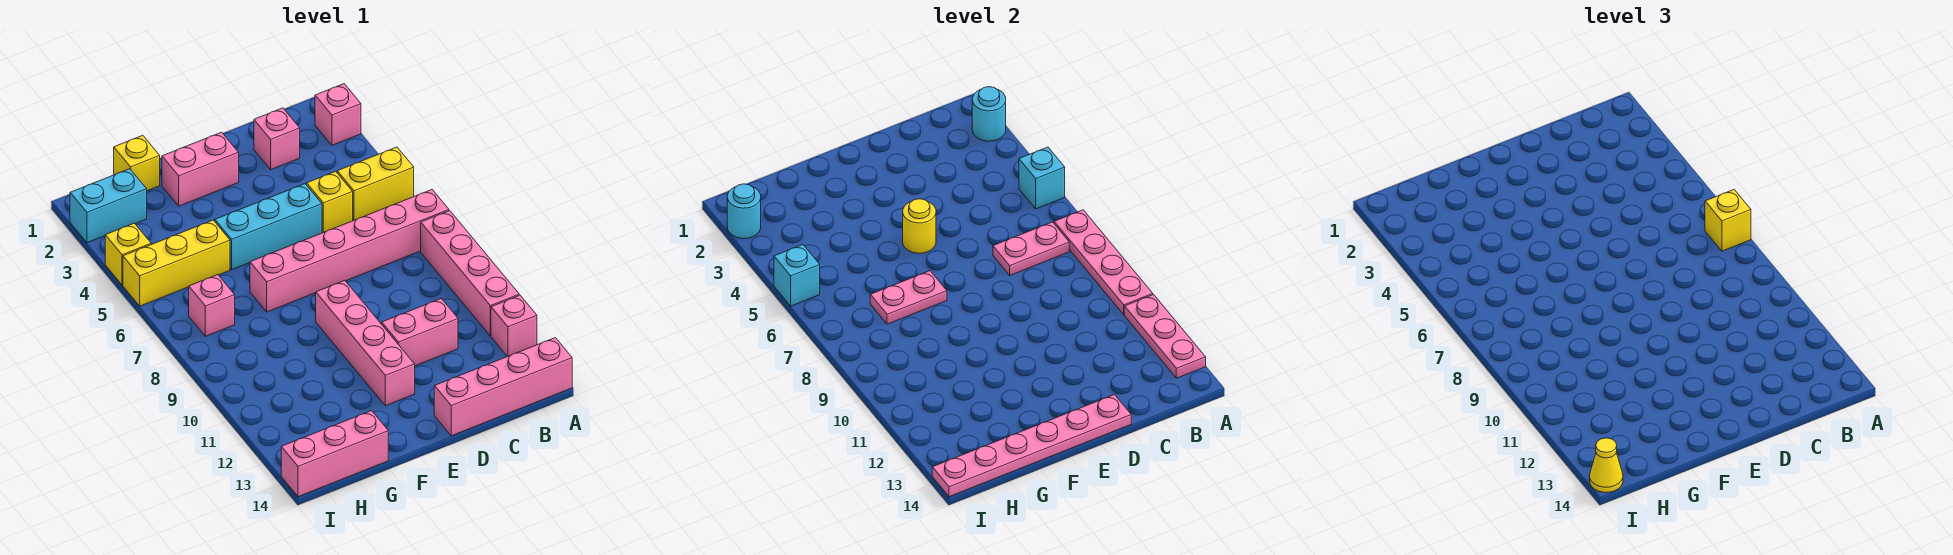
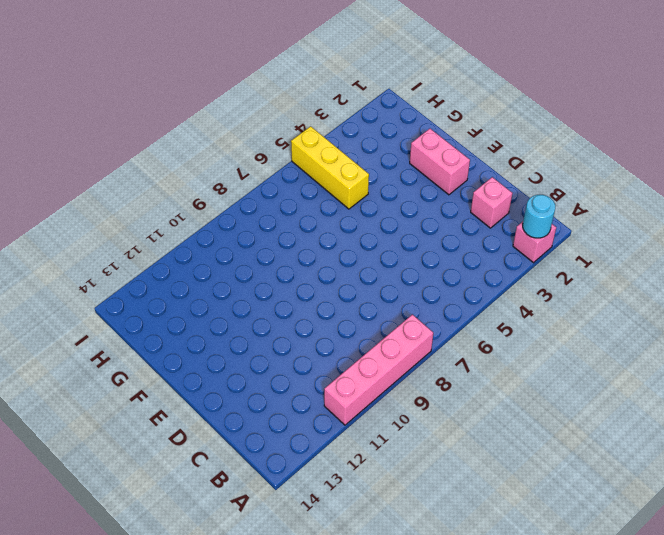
none -> yellow brick A5:B5 level 1
none -> pink brick A7:F7 level 1
none -> pink brick A12 level 1
none -> pink brick A14:D14 level 1

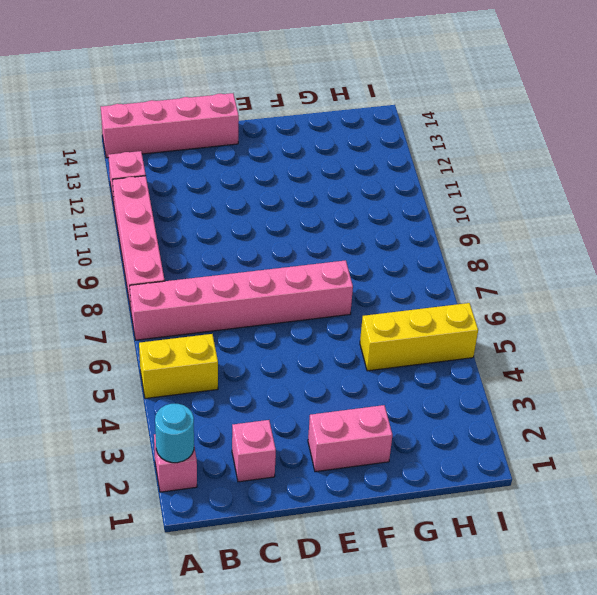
none -> yellow brick C5 level 1
none -> pink brick C11:D11 level 1
none -> cyan brick D5:F5 level 1
none -> pink brick E9:E12 level 1

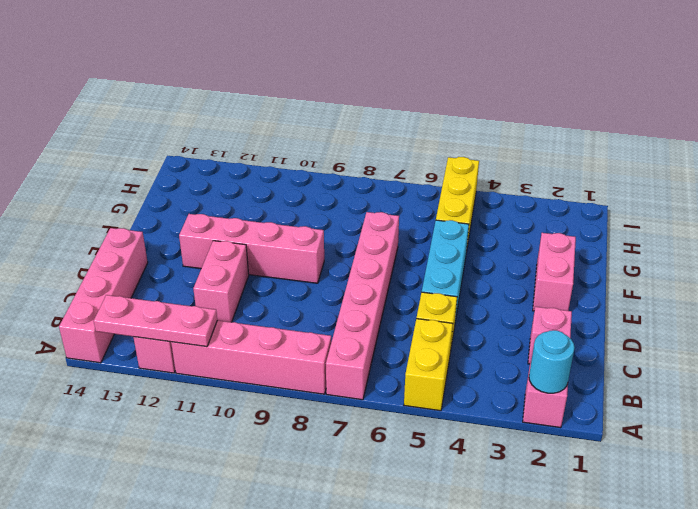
none -> yellow brick G1 level 1
none -> pink brick G14:I14 level 1
none -> cyan brick H2:I2 level 1
none -> pink brick H7 level 1

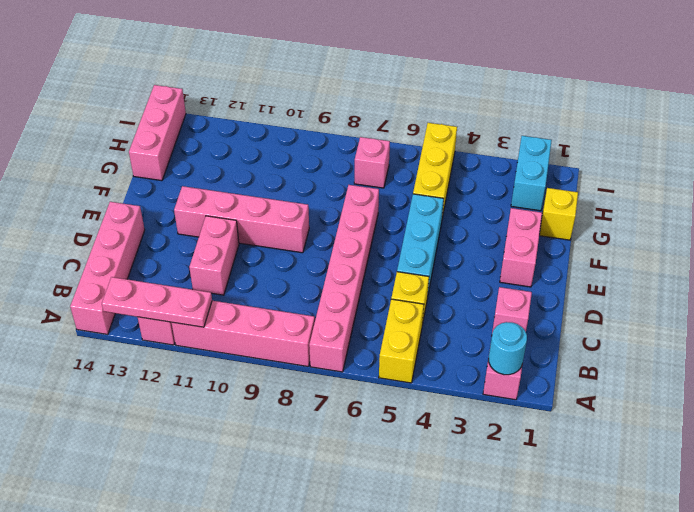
none -> yellow brick I4 level 1
none -> cyan brick A5 level 2
none -> pink plate A7:A10 level 2
none -> pink plate B7:C7 level 2

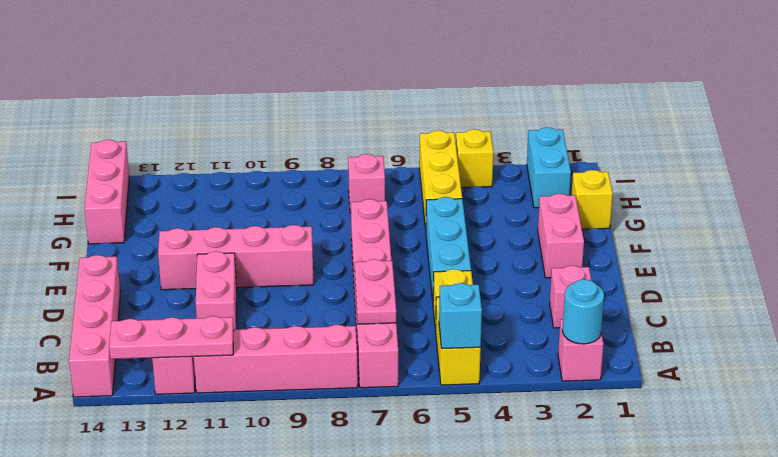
none -> pink plate A7:A10 level 2
none -> pink plate D14:I14 level 2
none -> yellow round brick E5 level 2
none -> pink plate F7:G7 level 2

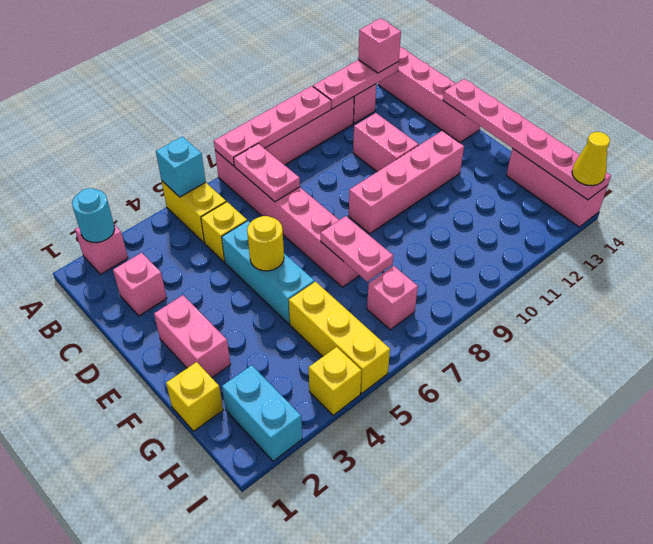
pink brick A13 level 3 -> none
none -> cyan round brick I2 level 2
none -> cyan brick I5 level 2
none -> yellow brick A7 level 3

